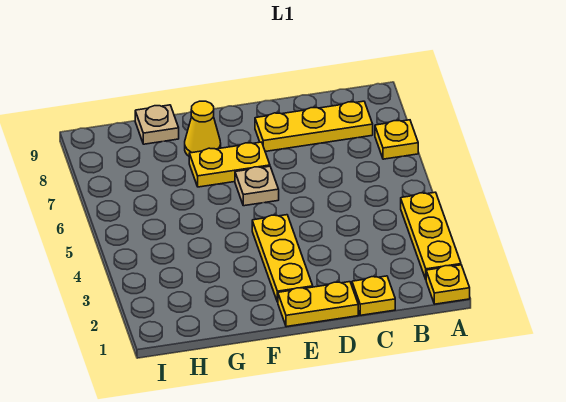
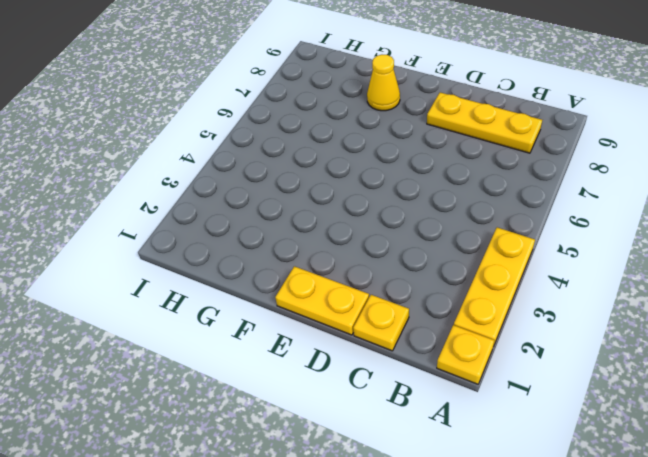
none -> yellow plate A7 level 1
none -> yellow plate E2:E4 level 1

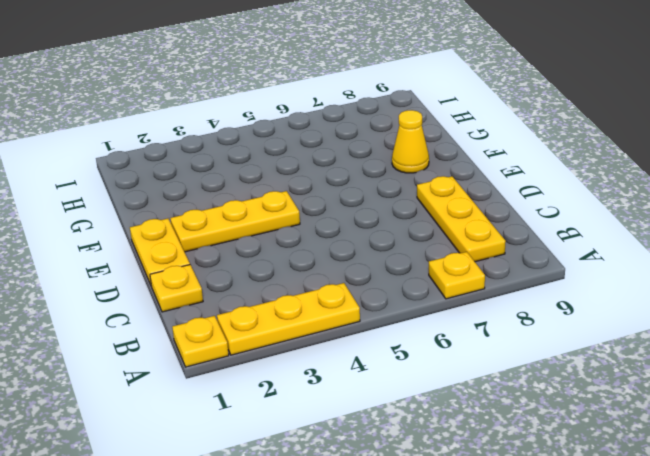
none -> tan plate E6 level 1
none -> yellow plate E7:F7 level 1

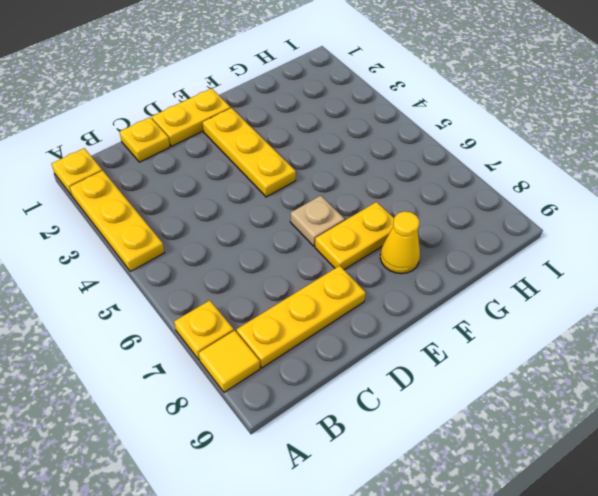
yellow tile A8 level 1 -> none
none -> tan plate G9 level 1

